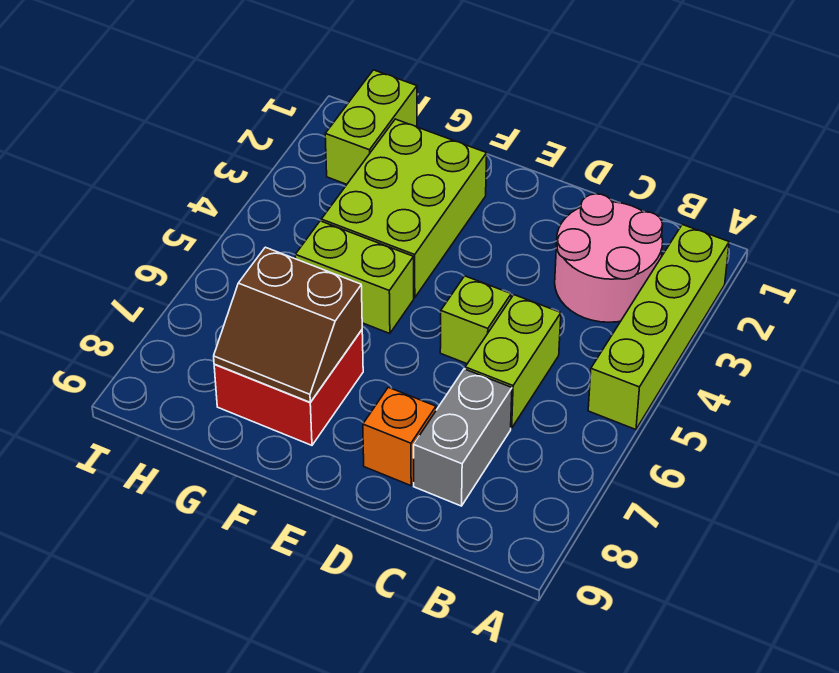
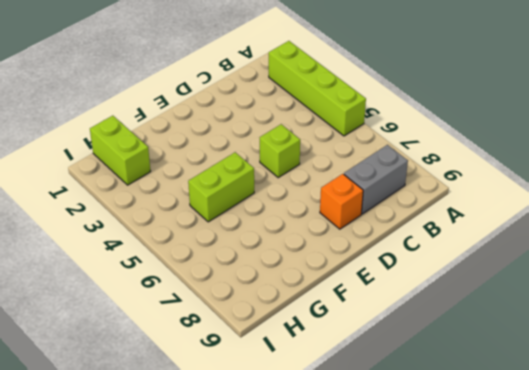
grey brick B8:C8 level 1 -> grey brick C7:C8 level 1
none -> pink round brick B2:C3 level 1
none -> lime brick C5:C6 level 1

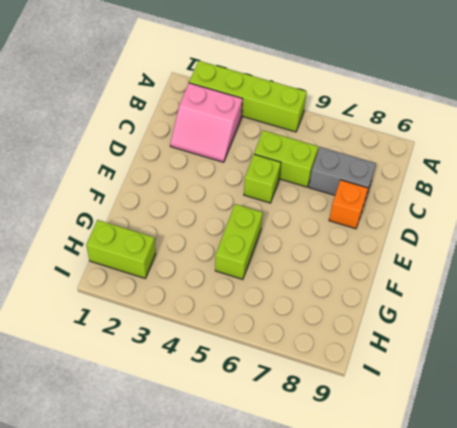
pink slope B2:C3 level 1 top B -> pink round brick B2:C3 level 1
none -> lime brick F2:G4 level 1
none -> red brick F7:G8 level 1

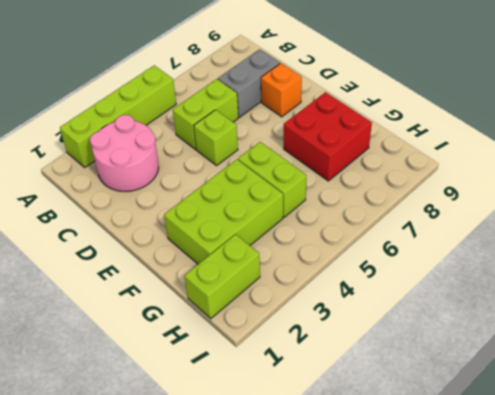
none -> brown slope F7:G8 level 2 top 7

